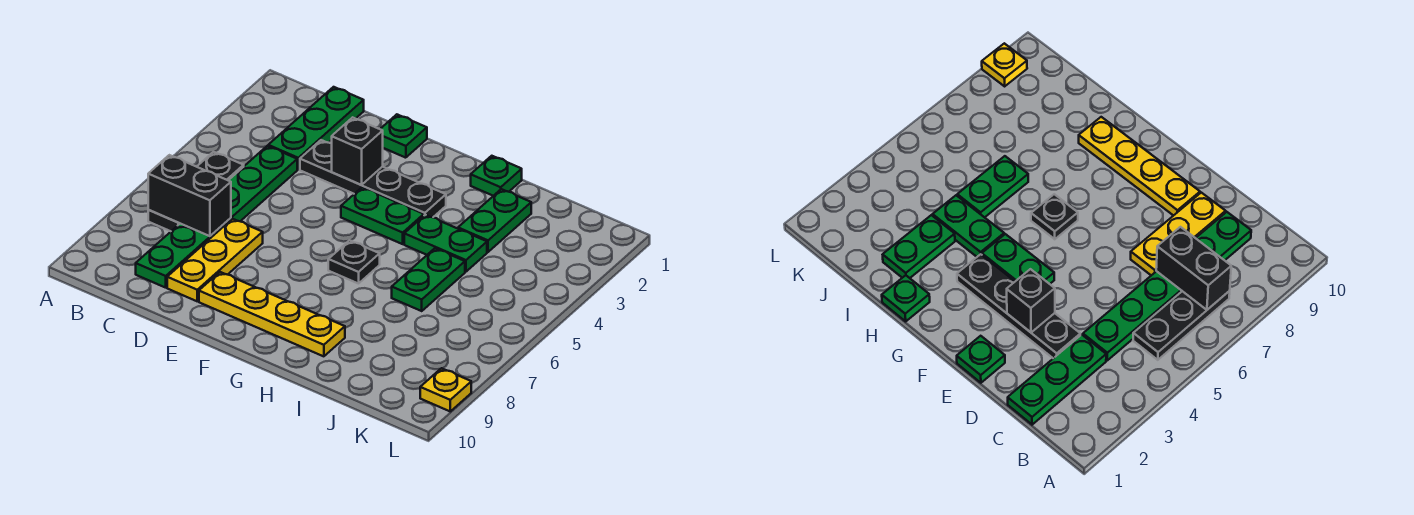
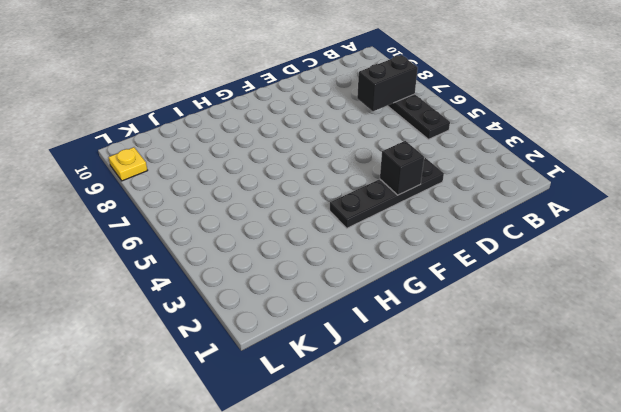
none -> green plate C1:C3 level 1
none -> green plate C4:C9 level 1
none -> yellow plate D7:D9 level 1

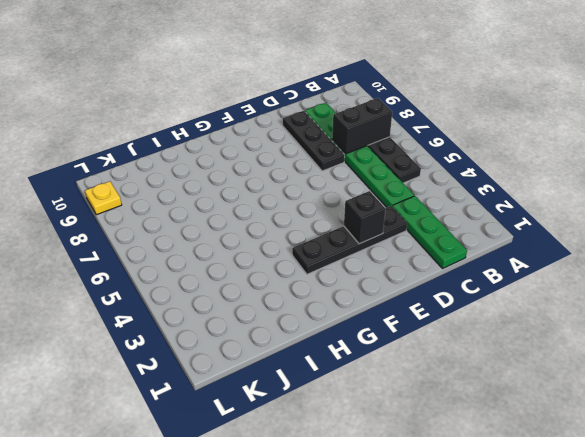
black plate D7:D9 level 1 -> yellow plate D7:D9 level 1
none -> green plate E1 level 1
none -> yellow plate E9:H9 level 1
none -> green plate F4:G4 level 1

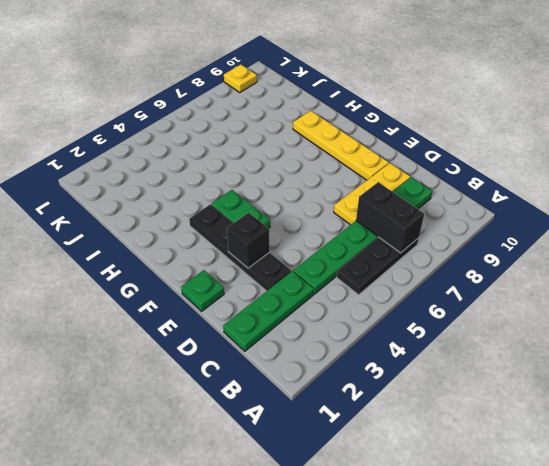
none -> black plate G6 level 1
none -> green plate H1 level 1
none -> green plate H4:I4 level 1

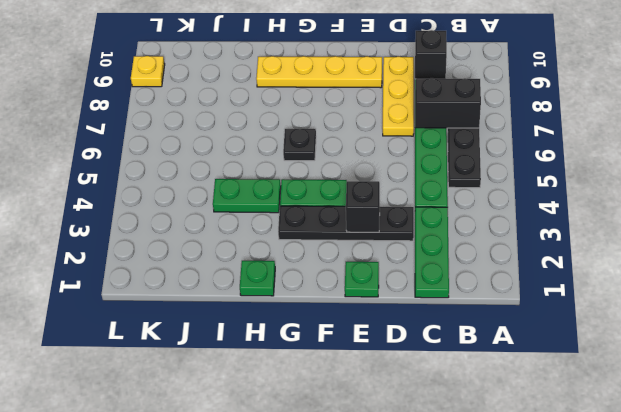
black brick C9 level 2 -> none
none -> green plate I2:I3 level 1
none -> green plate I5:I6 level 1

